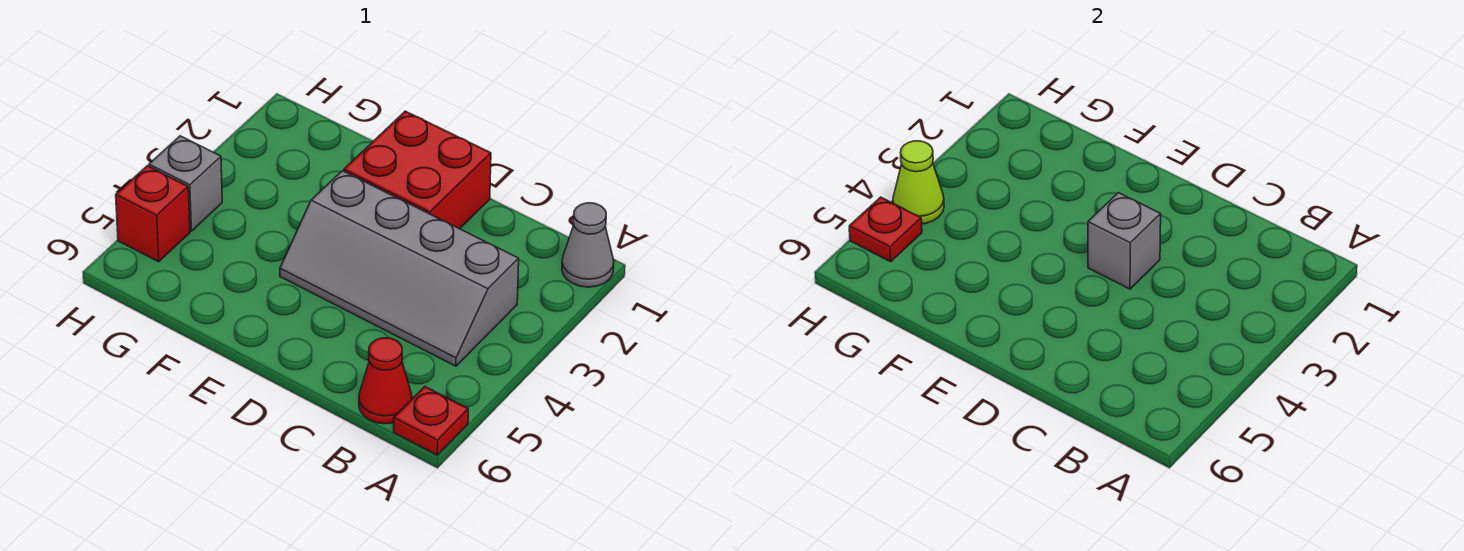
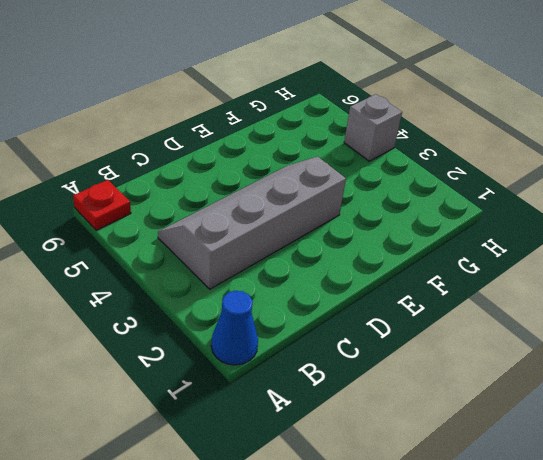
blue cone A1 level 1 -> grey cone A1 level 1
none -> red cone B6 level 1
none -> red brick D1:E2 level 1

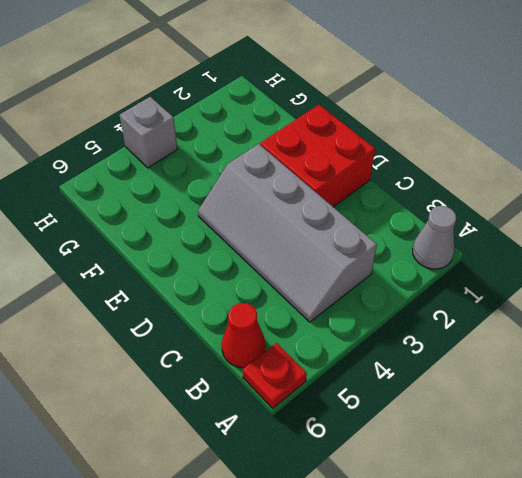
none -> red brick H5 level 1
none -> grey brick D3 level 2

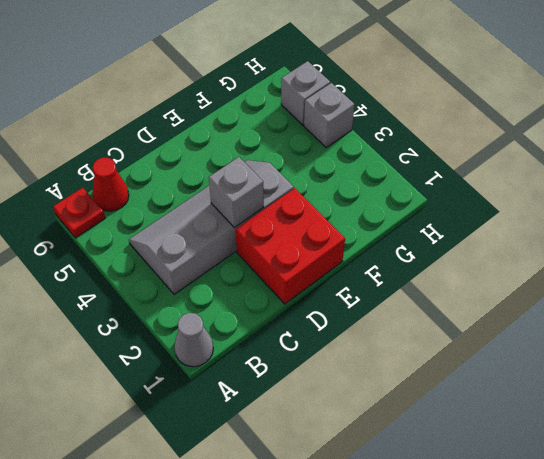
grey brick H5 level 1 -> red brick H5 level 1
none -> lime cone H4 level 2
none -> red plate H5 level 2

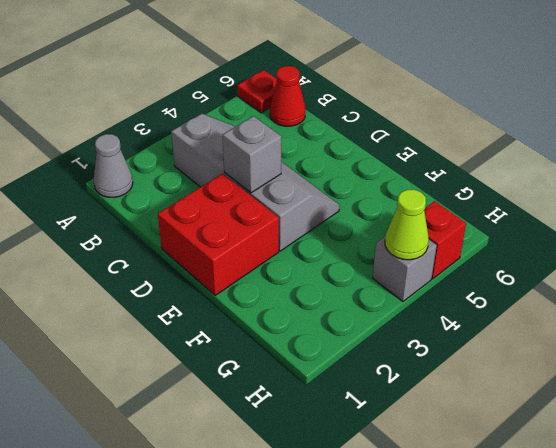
none -> red plate H5 level 2

